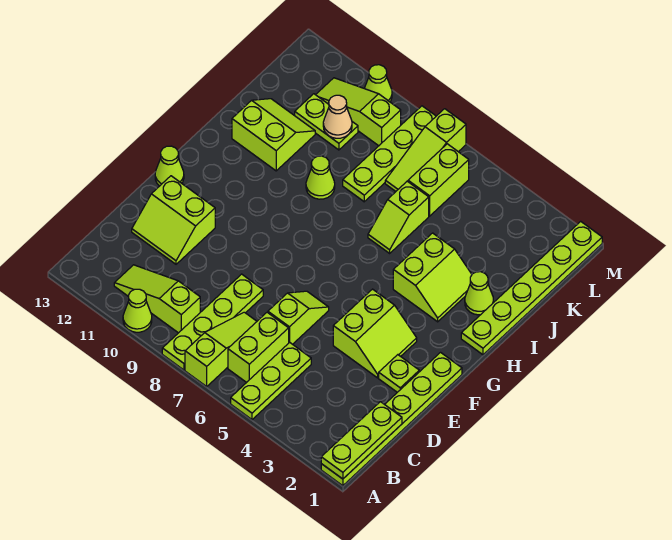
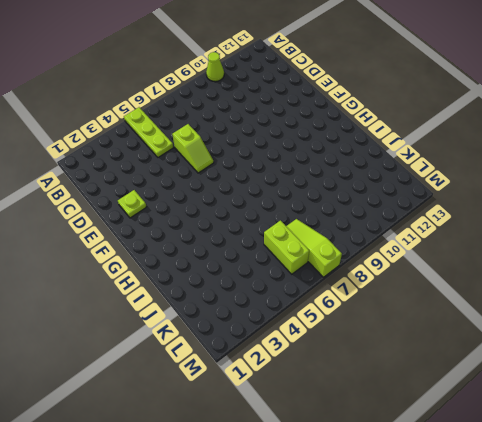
none -> lime plate A1:F1 level 1
none -> lime slope A7:C7 level 1 top A
none -> lime plate A8:D8 level 1

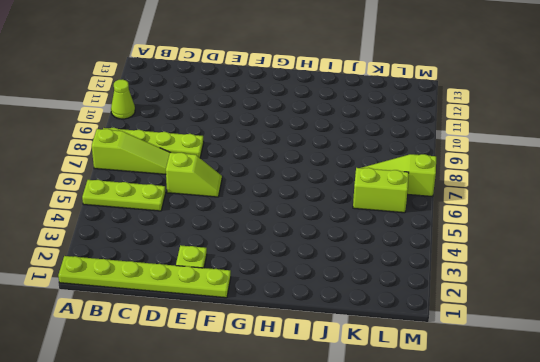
none -> lime brick B6:C6 level 1
none -> lime slope B9:B11 level 1 top 9
none -> lime slope D11:E12 level 1 top E

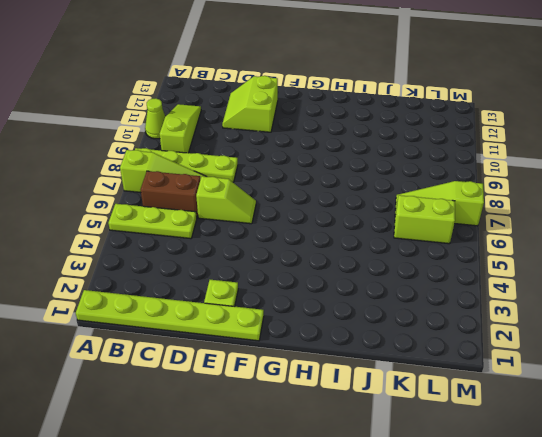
brown brick B6:C6 level 1 -> lime brick B6:C6 level 1
none -> lime slope E3:F4 level 1 top 4
none -> lime cone F13 level 1
none -> lime plate H1:M1 level 1

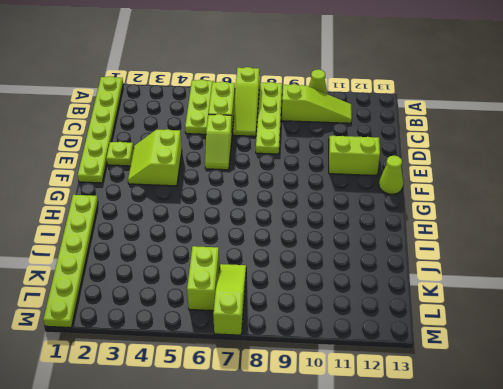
none -> lime slope H3:I4 level 1 top 4
none -> lime cone I2 level 1
none -> lime slope I6:J6 level 1 top J

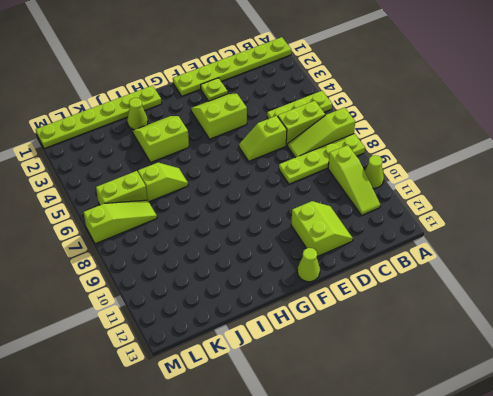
none -> lime cone I9 level 1
none -> lime slope I11:J12 level 1 top I
none -> lime plate J8:M8 level 1

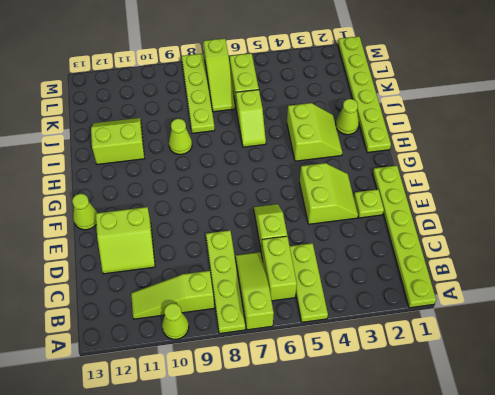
none -> lime plate K10:K11 level 1
none -> lime slope L9:L11 level 1 top 9
none -> lime cone M10 level 1

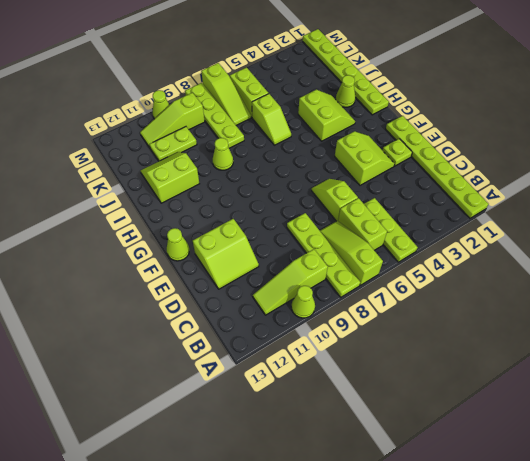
none -> lime plate A1:C1 level 2
none -> tan cone K10 level 2

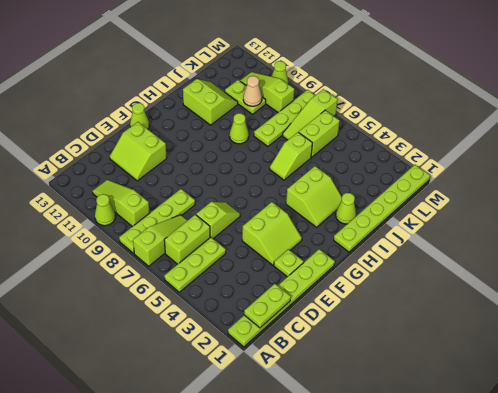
lime plate B1:C1 level 2 -> lime plate A1:C1 level 2

